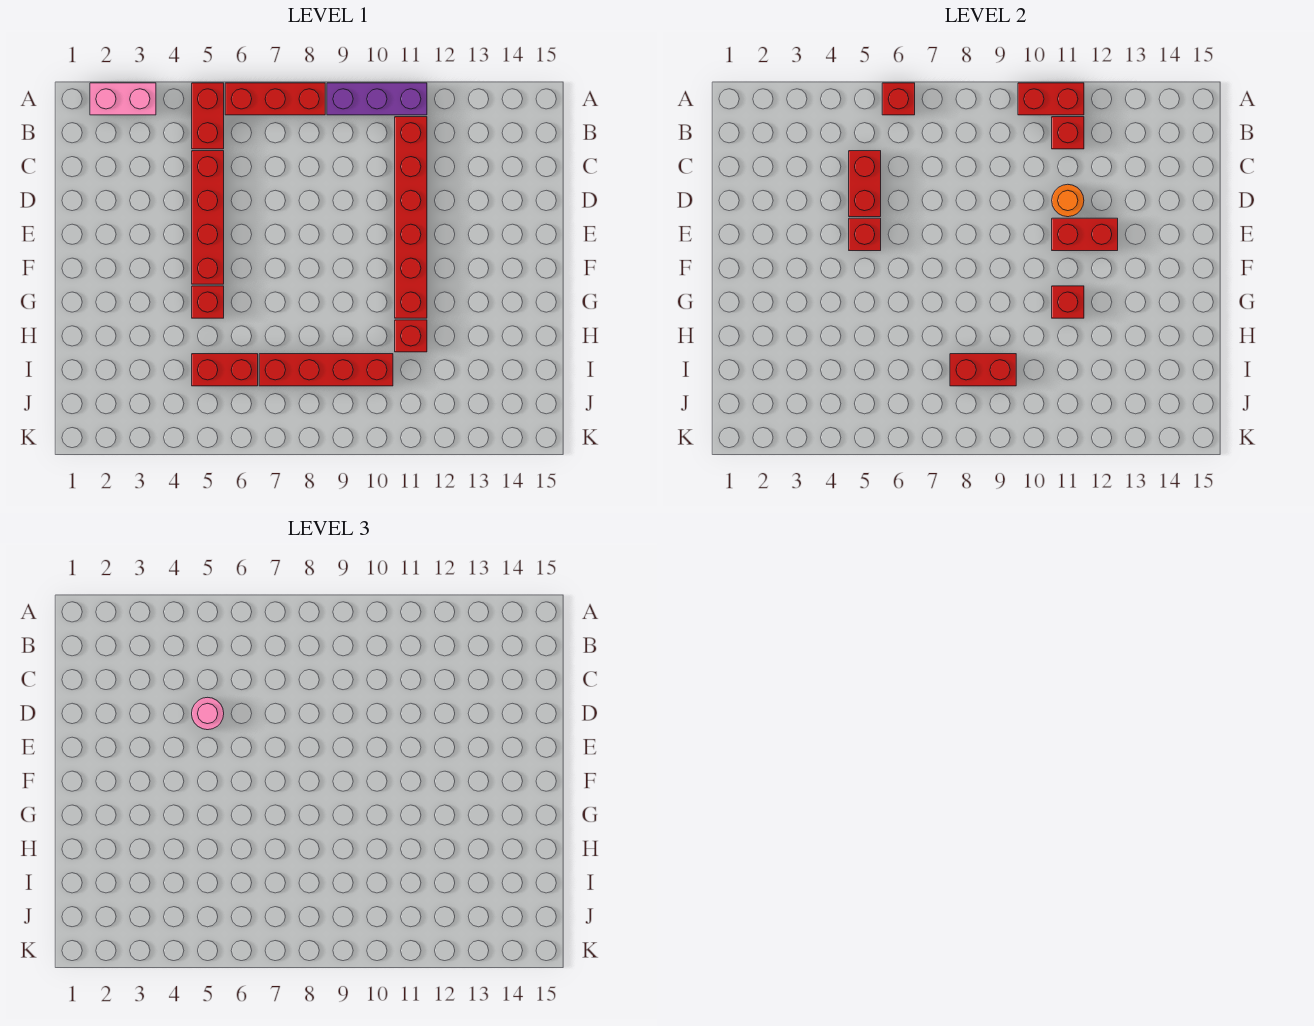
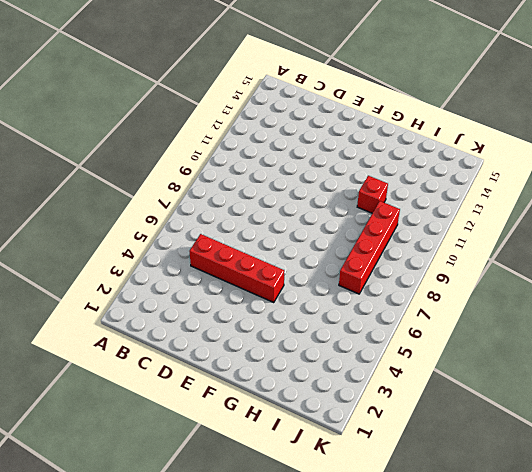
none -> pink brick A2:A3 level 1
none -> red brick A5:B5 level 1
none -> red brick A6:A8 level 1

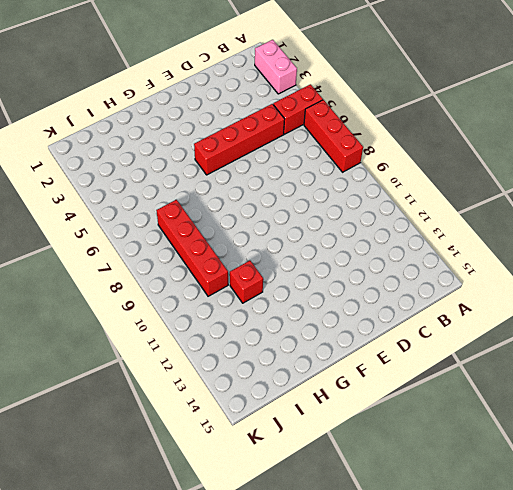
none -> purple brick A9:A11 level 1
none -> red brick B11:G11 level 1
none -> red brick G5 level 1

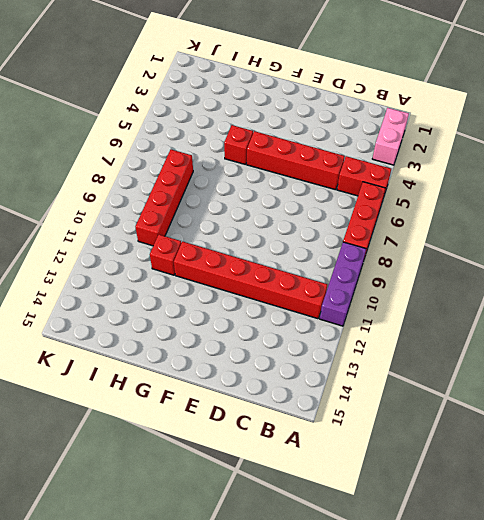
none -> red brick I5:I6 level 1
none -> red brick A6 level 2
none -> red brick A10:A11 level 2

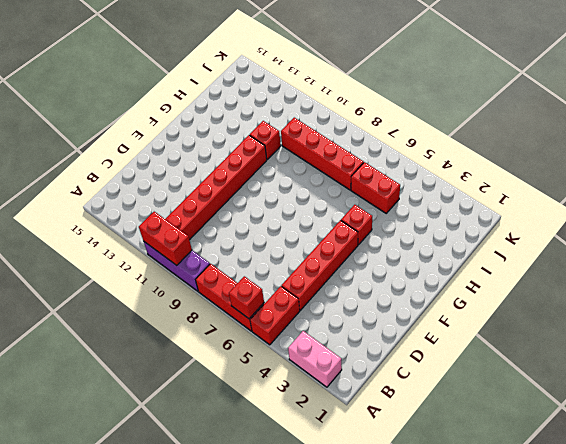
none -> red brick B11 level 2
none -> red brick C5:D5 level 2
none -> orange round brick D11 level 2

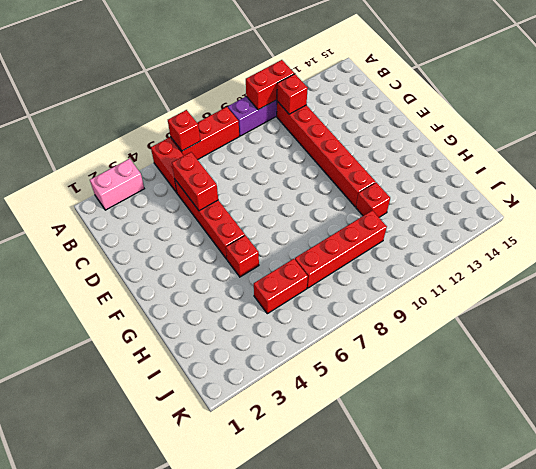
none -> orange round brick D11 level 2
none -> red brick E5 level 2
none -> red brick E11:E12 level 2

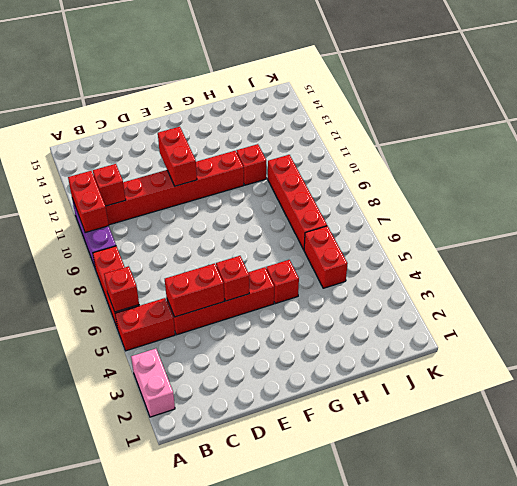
none -> orange round brick D11 level 2
none -> red brick G11 level 2
none -> red brick I8:I9 level 2

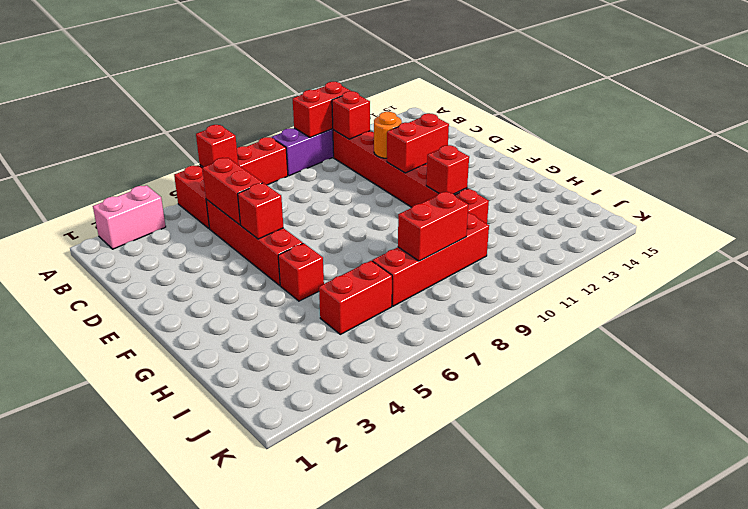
none -> pink round brick D5 level 3

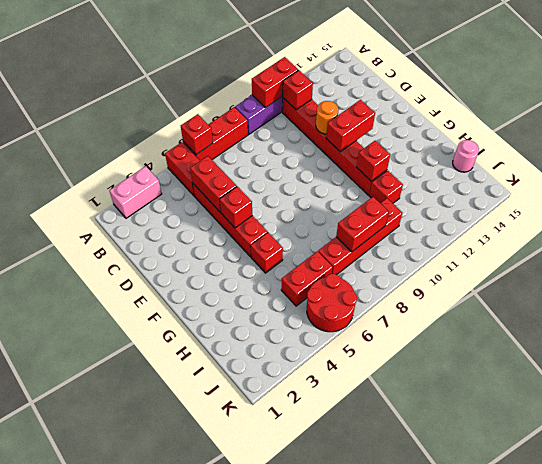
pink round brick I15 level 1 -> pink round brick D5 level 3
red round brick J5:K6 level 1 -> none

